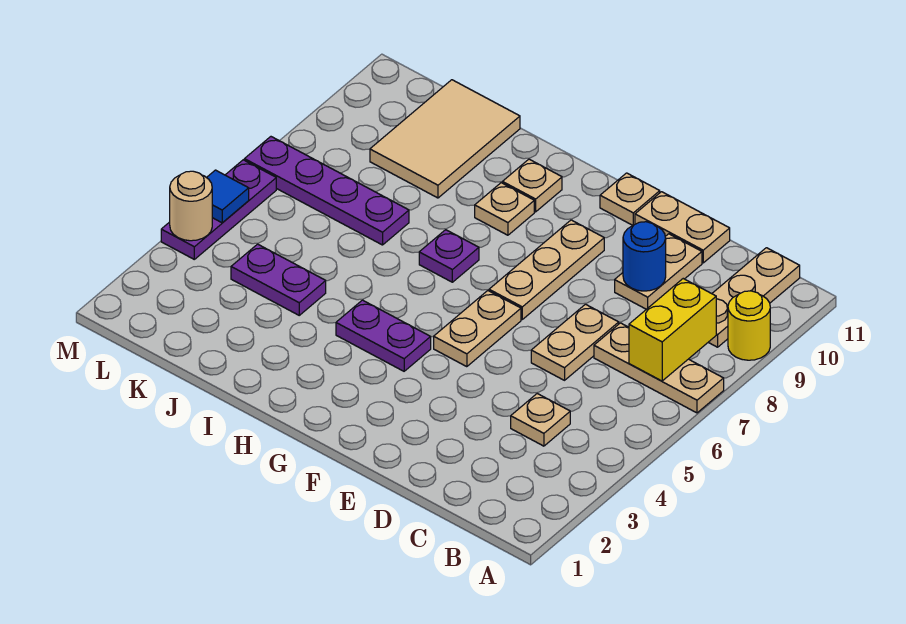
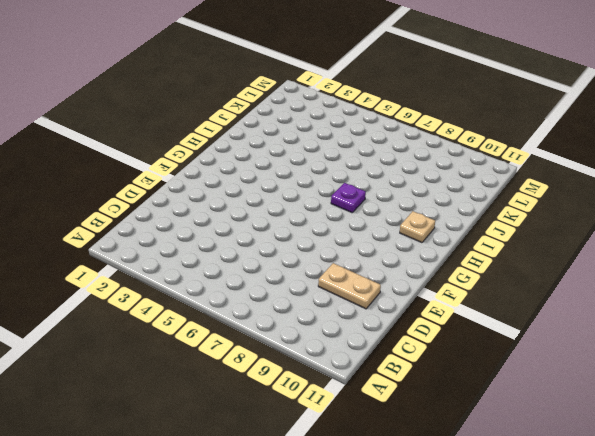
none -> tan plate A7:C7 level 1
none -> yellow round brick A9 level 1
none -> tan plate B9:B11 level 1

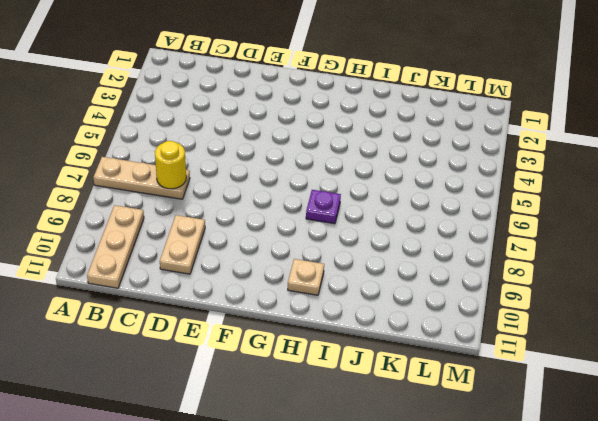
yellow round brick C7 level 2 -> yellow round brick A9 level 1
none -> tan plate C4 level 1
none -> tan plate D6:D7 level 1
none -> tan plate D11:E11 level 1

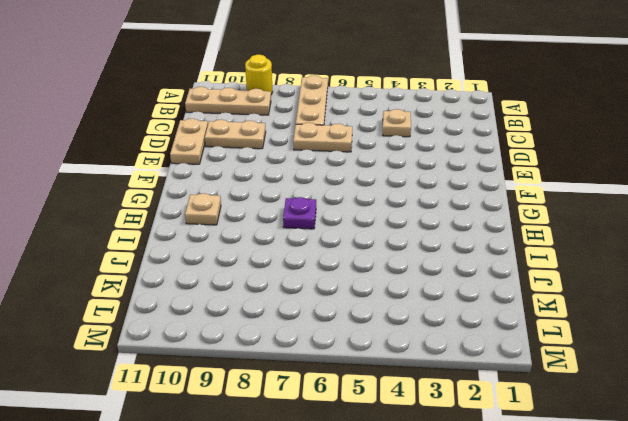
none -> tan plate F5:F6 level 1
none -> tan plate F7:F9 level 1
none -> tan plate F11 level 1

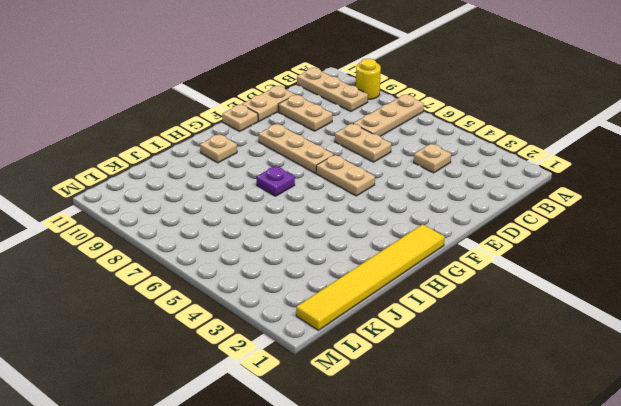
yellow tile G1:L1 level 1 -> none
none -> purple plate G4:H4 level 1
none -> tan plate H9 level 1
none -> purple plate J4:K4 level 1

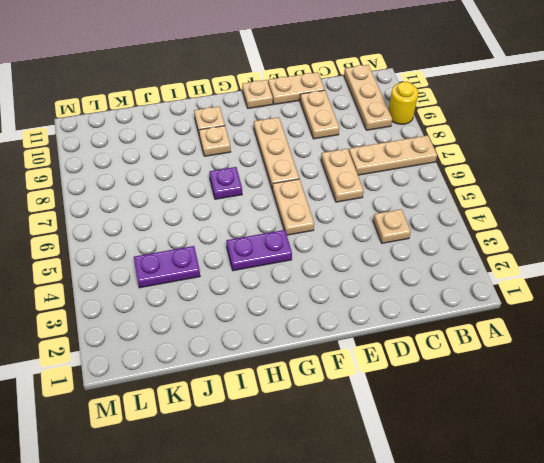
none -> purple plate J7:M7 level 1
none -> tan tile J9:K11 level 1
none -> purple plate M4:M6 level 1

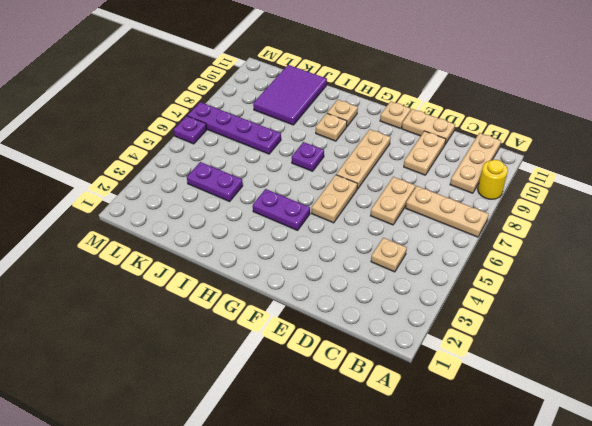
purple tile J9:K11 level 1 -> tan tile J9:K11 level 1
purple plate M6 level 1 -> purple plate M4:M6 level 1
none -> yellow brick B7:B8 level 2
none -> blue round brick D9 level 2
none -> tan round brick M4 level 2

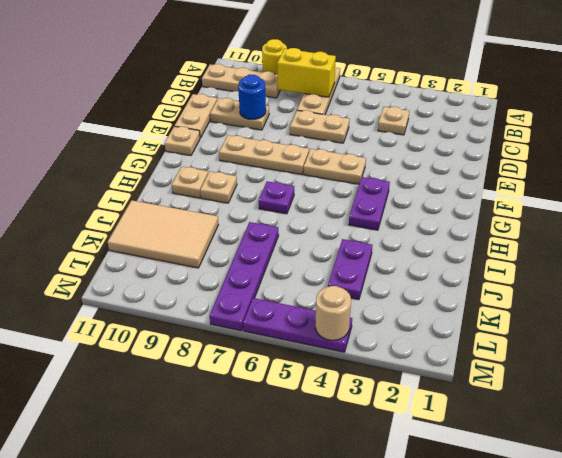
none -> blue tile M5 level 2

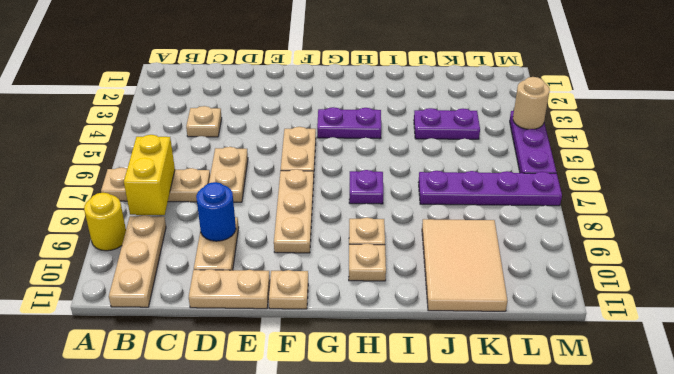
none -> blue tile M5 level 2

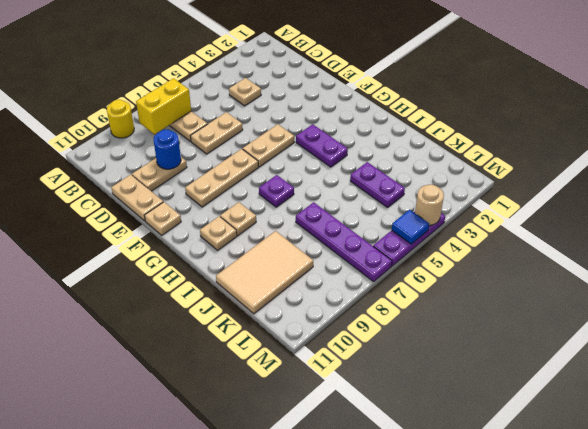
none -> tan plate B9:B11 level 1

